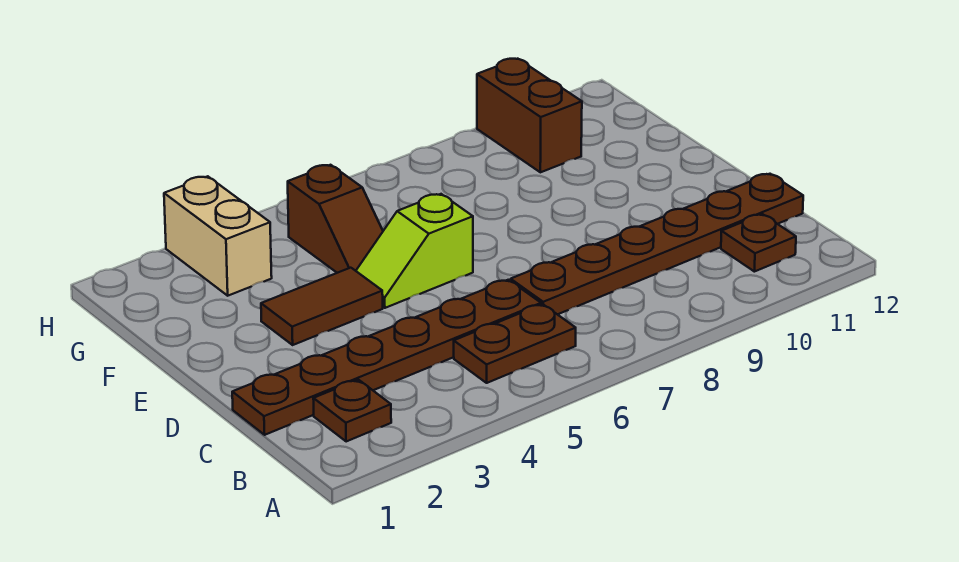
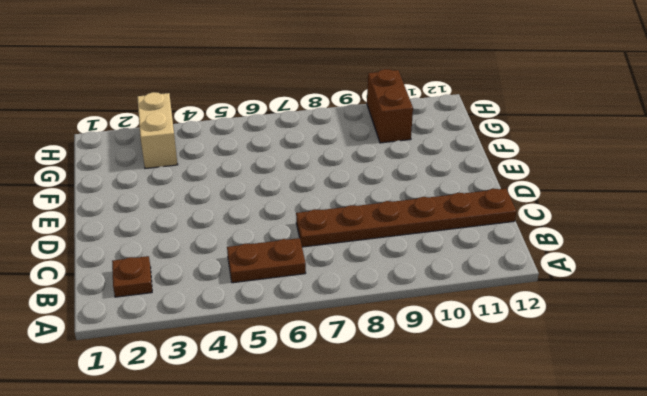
none -> brown plate B11 level 1
none -> brown plate C1:C6 level 1

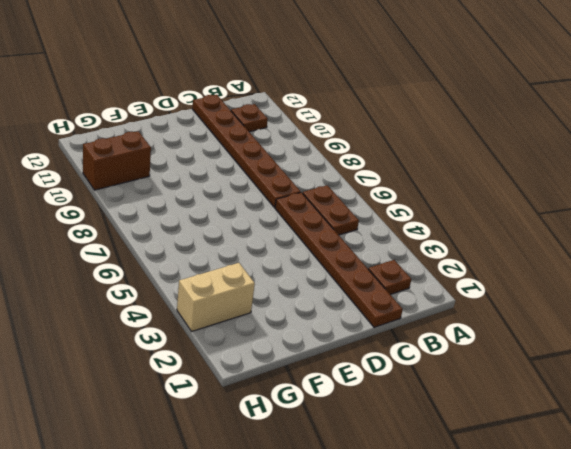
none -> brown tile E3:E4 level 1
none -> lime slope E5:E6 level 1 top 6

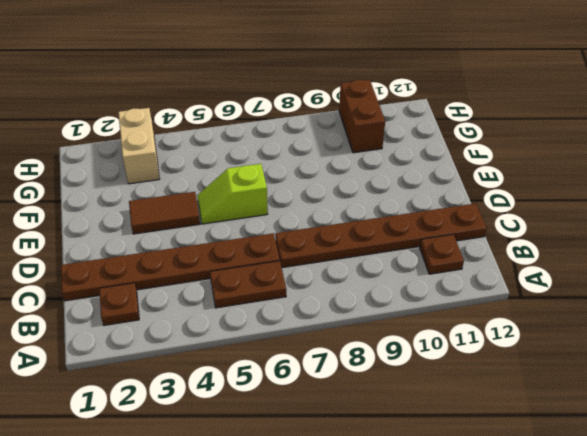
none -> brown slope F5:G5 level 1 top G

